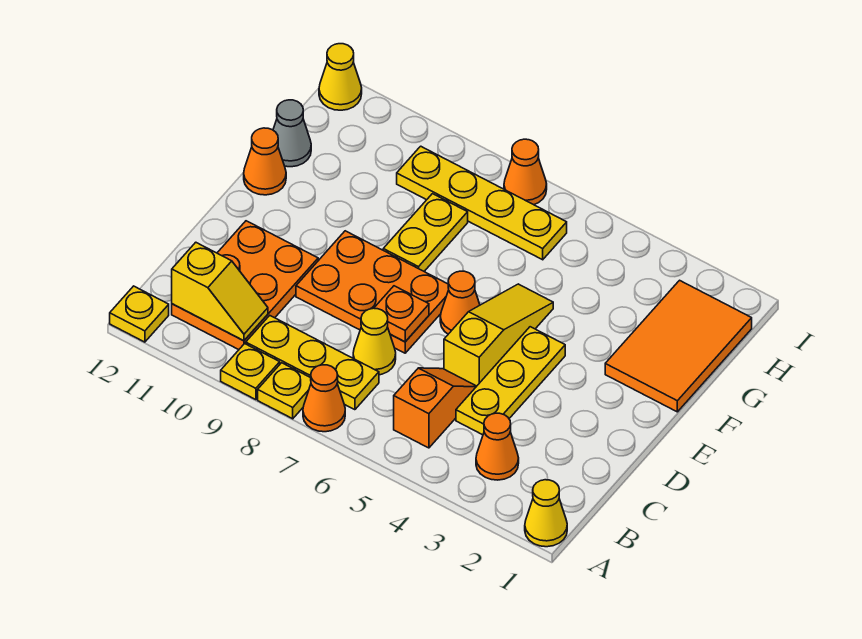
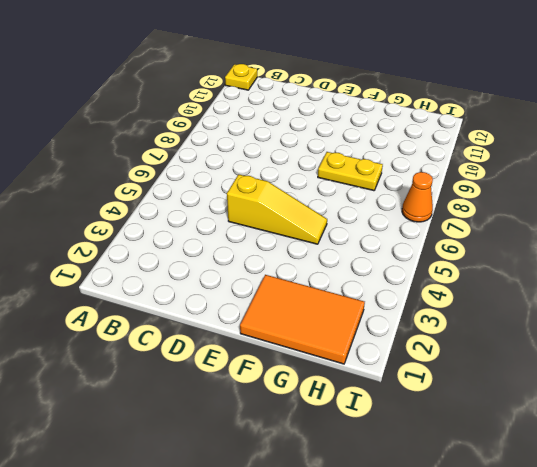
none -> yellow cone A1 level 1
none -> orange cone A7 level 1
none -> yellow plate A8 level 1

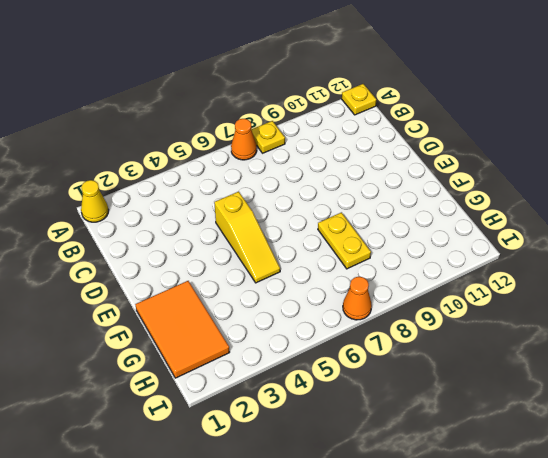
none -> yellow plate A9 level 1
none -> orange cone B3 level 1
none -> orange slope B5:C5 level 1 top B

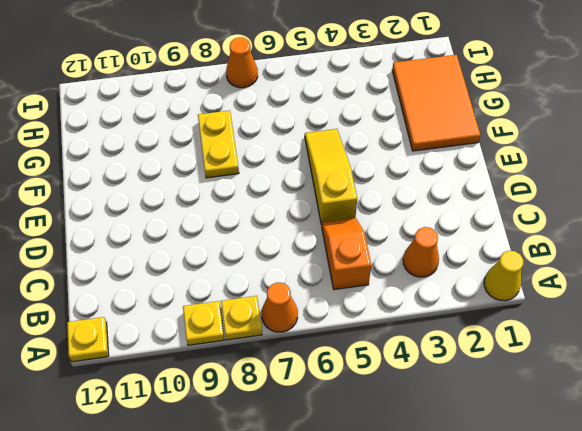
none -> yellow plate B7:B9 level 1
none -> orange plate B10:D11 level 1
none -> yellow plate C4:E4 level 1

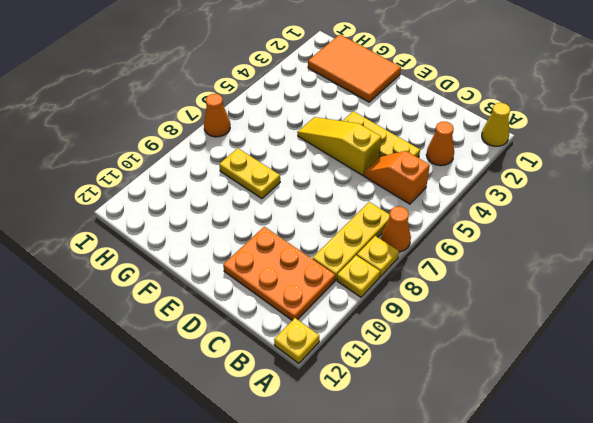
none -> yellow cone C7 level 1
none -> orange plate D7:E9 level 1
none -> orange cone E6 level 1

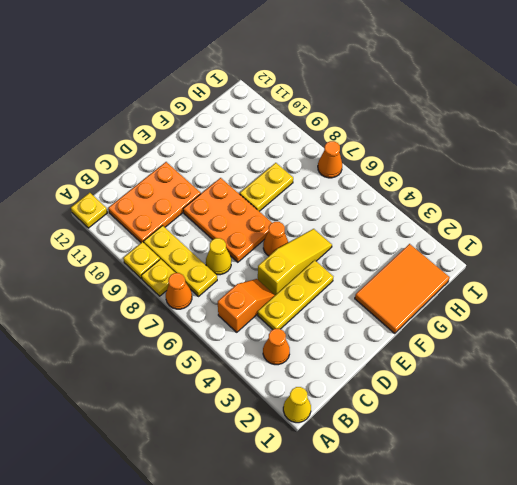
none -> orange cone F12 level 1
none -> grey cone G12 level 1
none -> yellow plate H6:H9 level 1

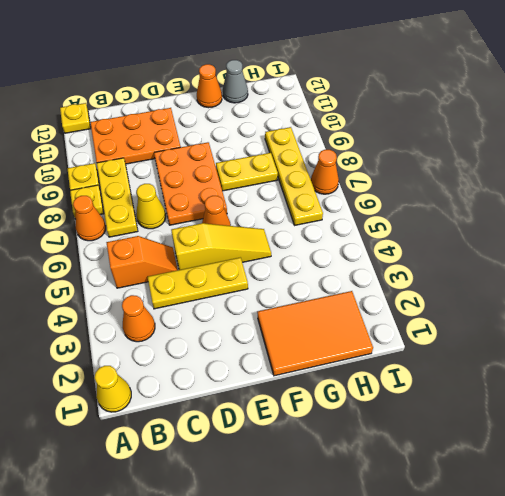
none -> yellow cone I12 level 1
none -> yellow slope B10:B11 level 2 top 11
none -> orange plate D7 level 2

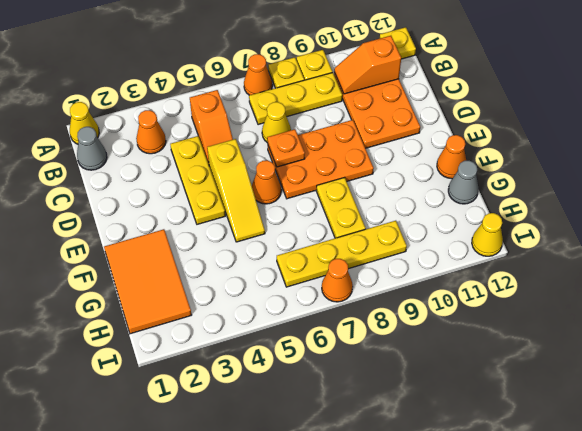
grey cone B1 level 1 -> none
orange slope B10:B11 level 2 top 11 -> yellow slope B10:B11 level 2 top 11

